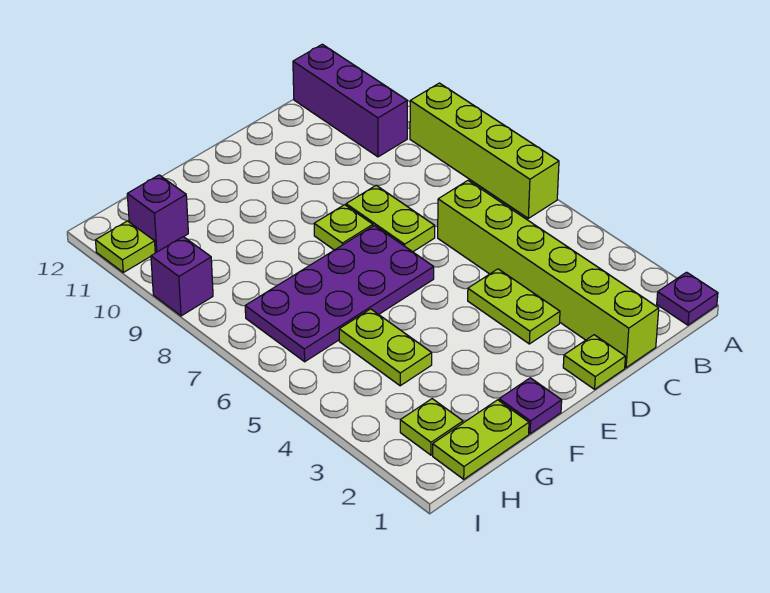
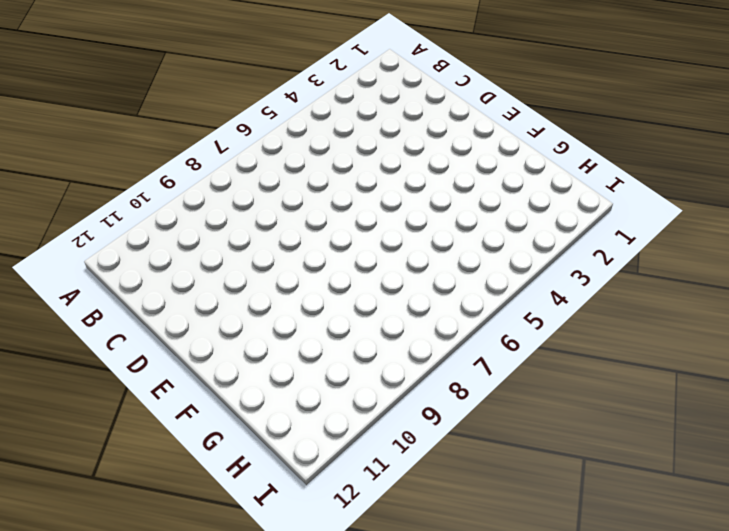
none -> purple plate A1 level 1
none -> lime brick A6:A9 level 1
none -> purple brick B10:B12 level 1

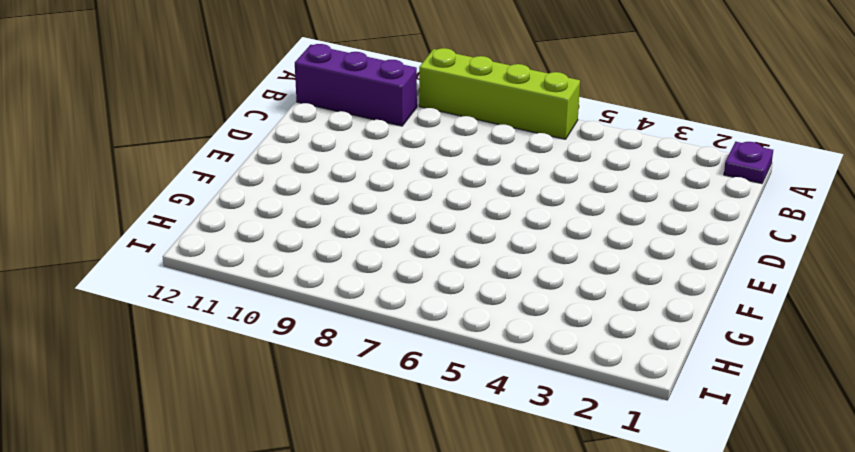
none -> lime brick C1:C6 level 1
none -> lime plate D1 level 1
none -> lime plate D3:D4 level 1

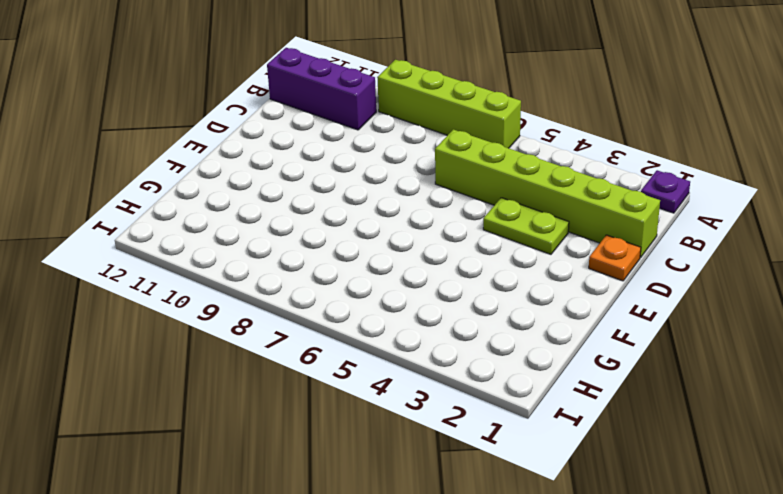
orange plate D1 level 1 -> lime plate D1 level 1
none -> lime plate D7:D8 level 1
none -> purple plate E6:H7 level 1
none -> lime plate E8 level 1

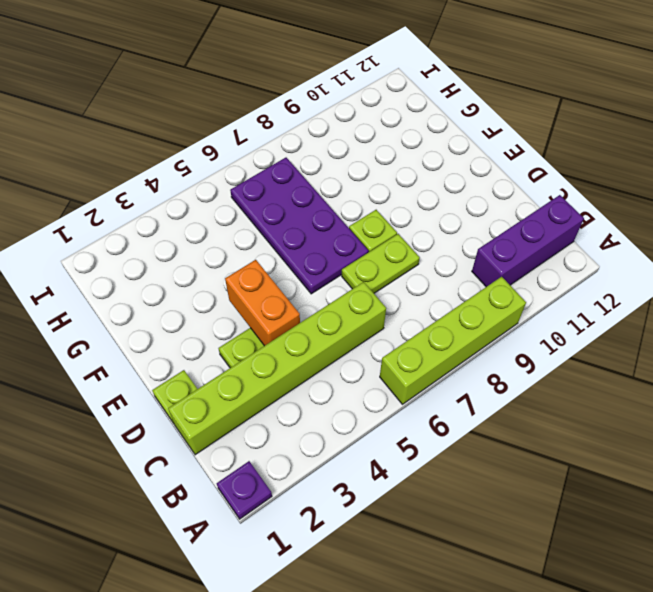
orange brick D4:E4 level 2 -> none
none -> purple plate F1 level 1
none -> lime plate G1:H1 level 1
none -> lime plate G4:G5 level 1

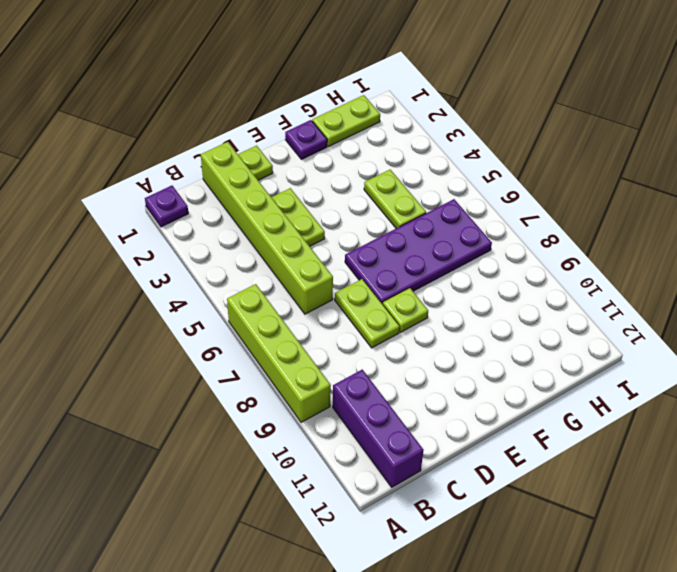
none -> lime plate H2 level 1
none -> purple brick H11 level 1
none -> purple brick I9 level 1

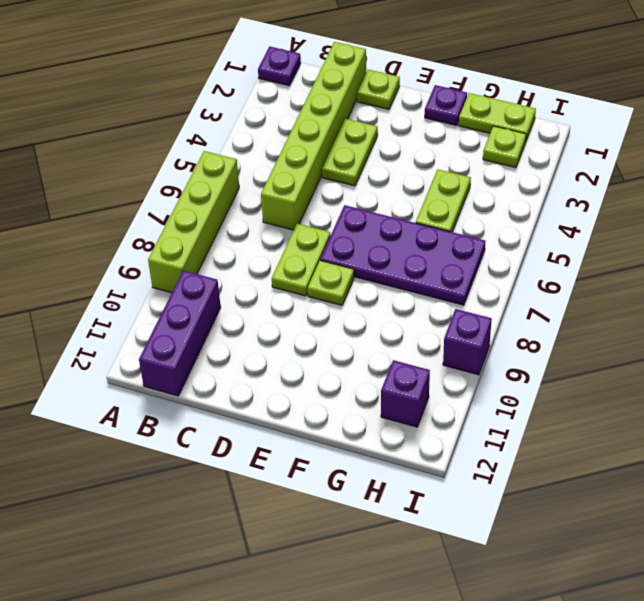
none -> lime plate I11 level 1

